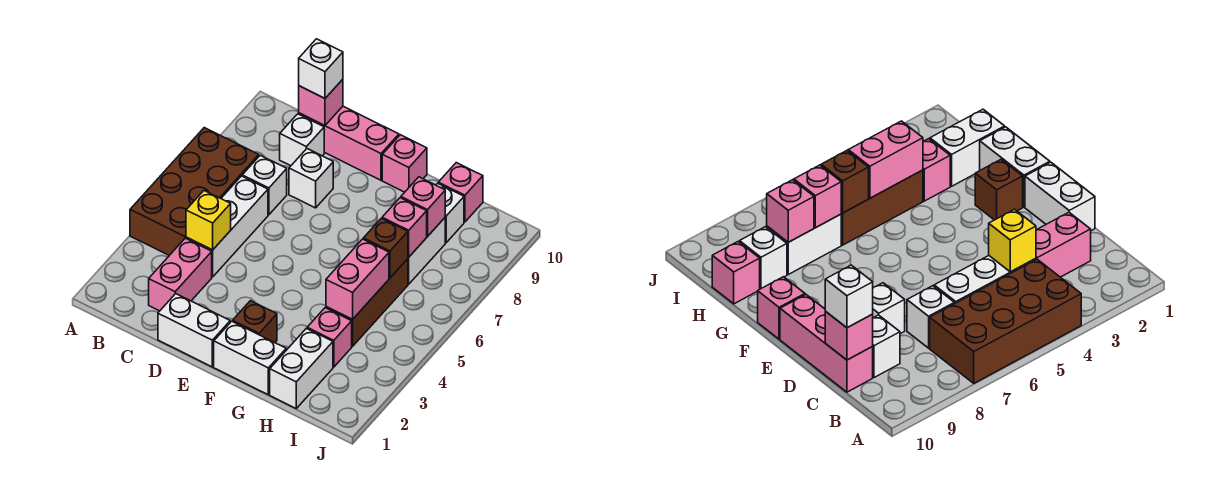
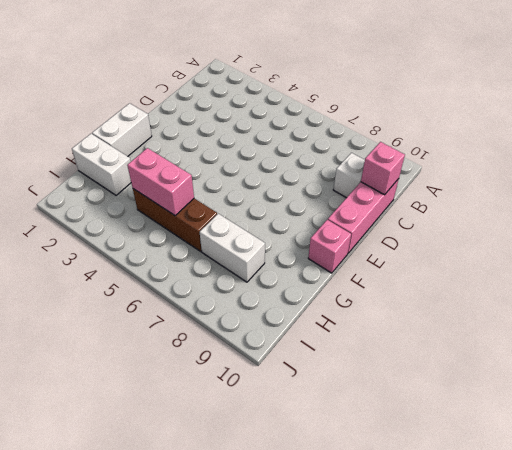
none -> brown brick A4:B7 level 1
none -> pink brick C2:C3 level 1
none -> white brick C4:C6 level 1

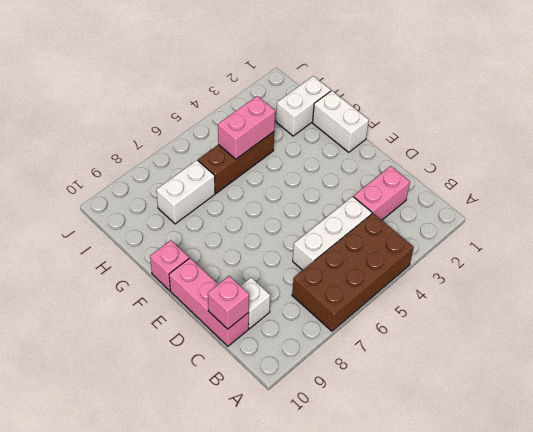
none -> white brick C7 level 1
none -> white brick D1:E1 level 1
none -> white brick D8 level 1

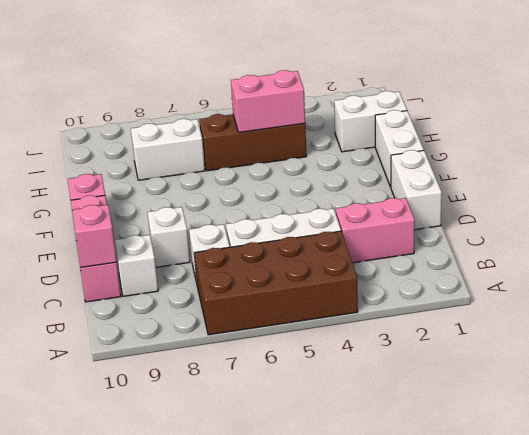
none -> brown brick F2 level 1
none -> pink brick H3 level 1
none -> white brick H9 level 1

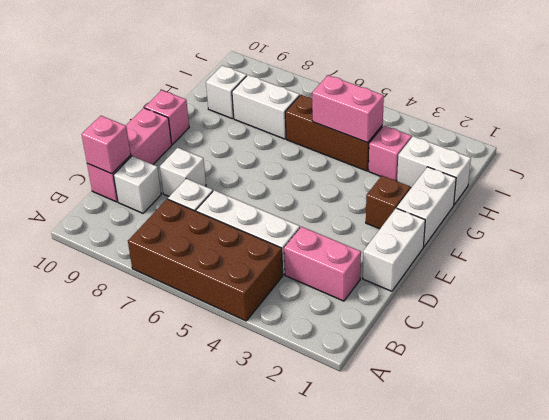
none -> pink brick H10 level 1
none -> yellow brick C4 level 2
none -> brown brick H6 level 2

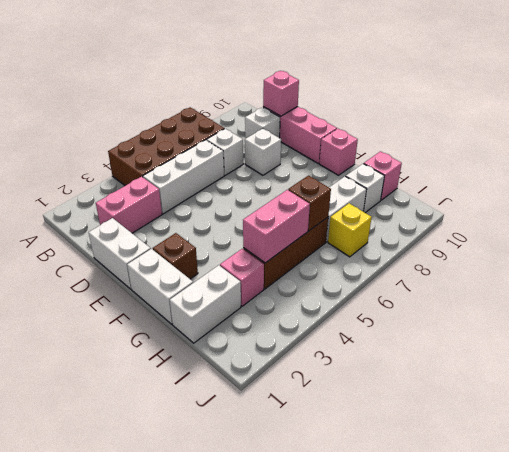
yellow brick I7 level 1 -> yellow brick C4 level 2
none -> pink brick H7 level 2
none -> pink brick H8 level 2
none -> white brick C10 level 3

